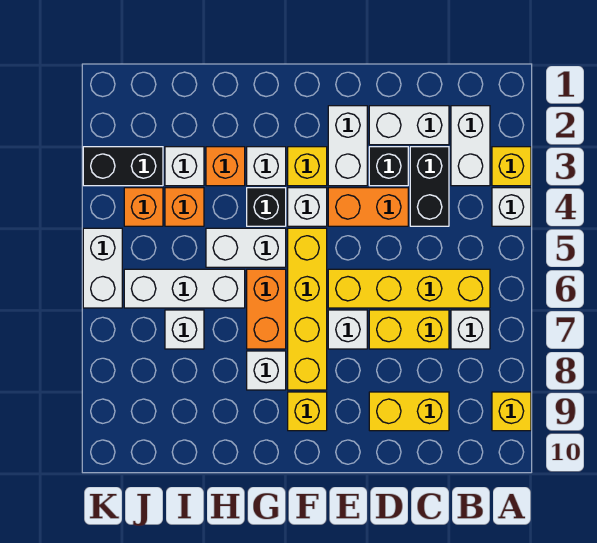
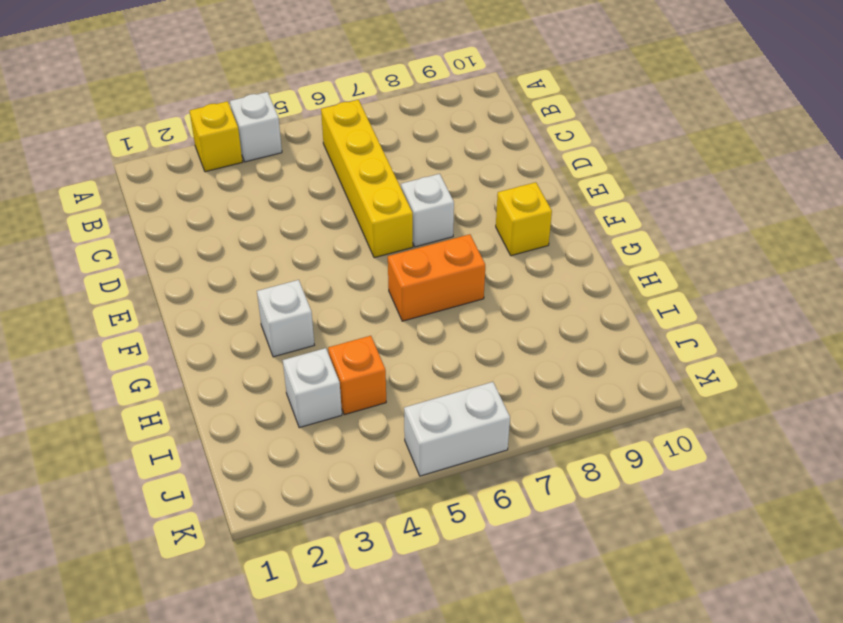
none -> yellow brick A9 level 1
none -> white brick B2:B3 level 1
none -> white brick B7 level 1
none -> white brick C2:D2 level 1

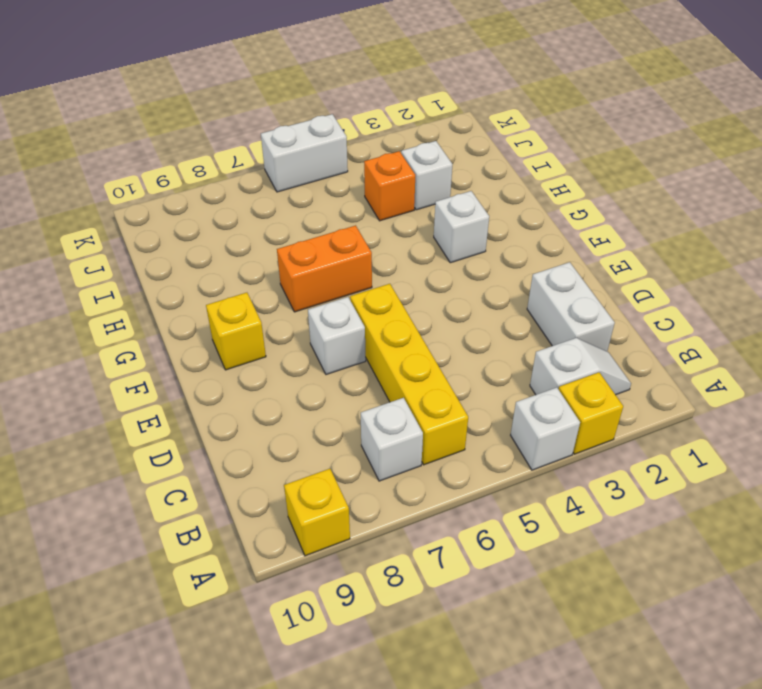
white slope B2:B3 level 1 top 3 -> white brick B2:B3 level 1
none -> black brick C3:C4 level 1
none -> yellow brick C7:D7 level 1
none -> yellow brick C9:D9 level 1
none -> black brick D3 level 1

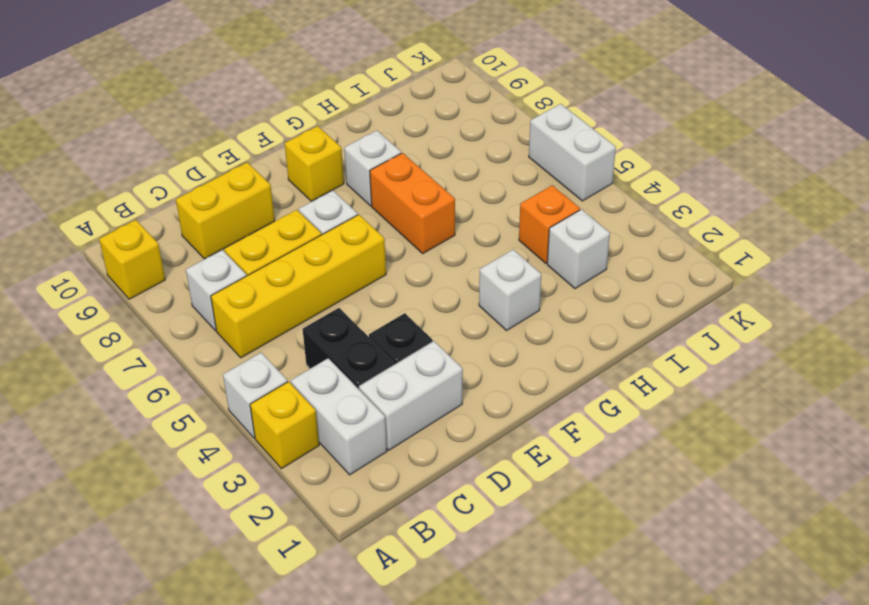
none -> orange brick D4:E4 level 1
none -> white brick E2:E3 level 1
none -> yellow brick F3 level 1
none -> white brick F4 level 1

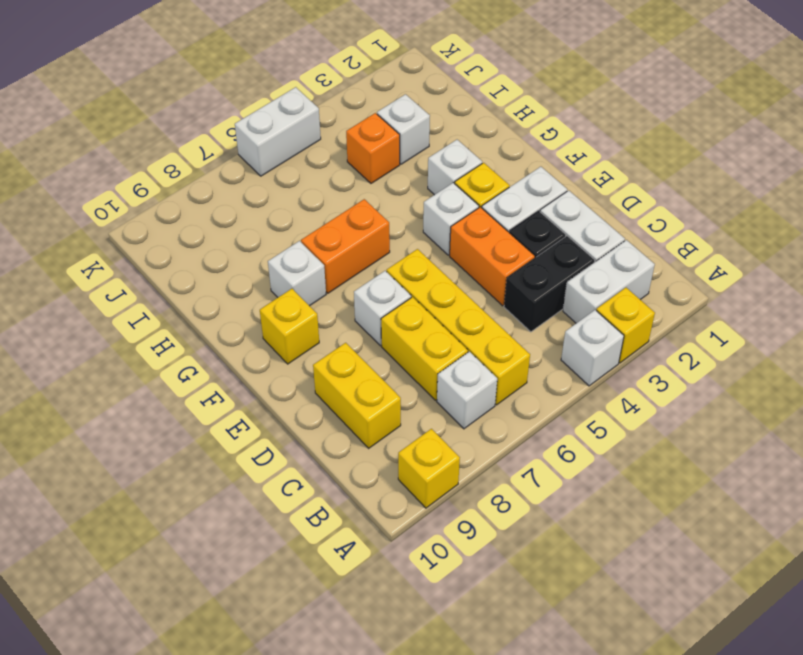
none -> yellow brick F5:F8 level 1
none -> black brick G4 level 1
none -> white brick G5:H5 level 1
none -> orange brick H3 level 1

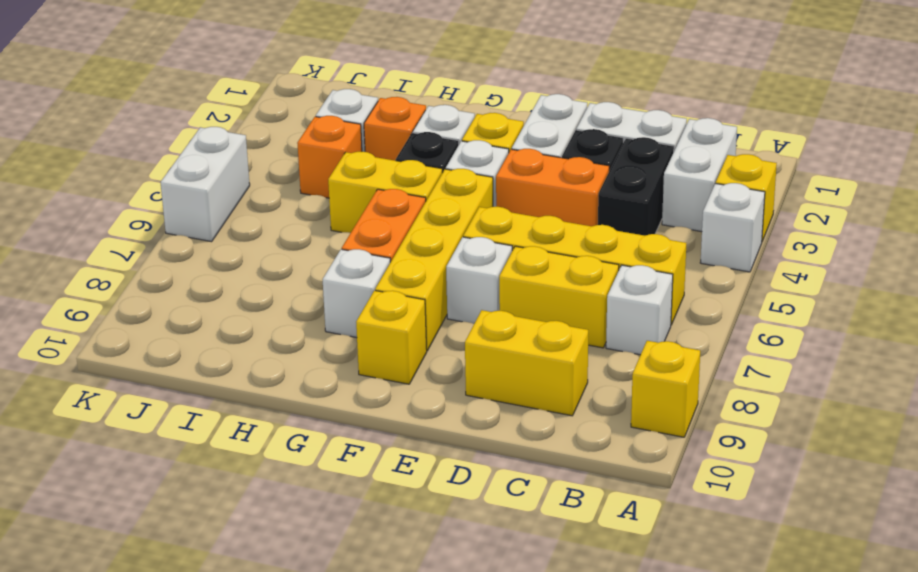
yellow brick G5:H5 level 1 -> white brick G5:H5 level 1
none -> white brick H6:J6 level 1
none -> white brick I7 level 1
none -> black brick J3:K3 level 1
none -> orange brick J4 level 1

